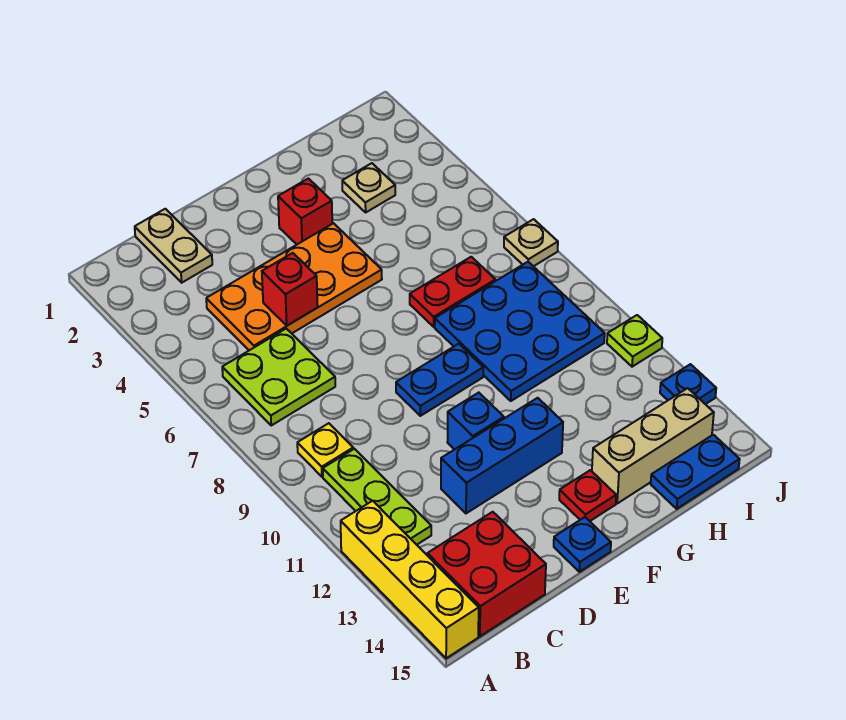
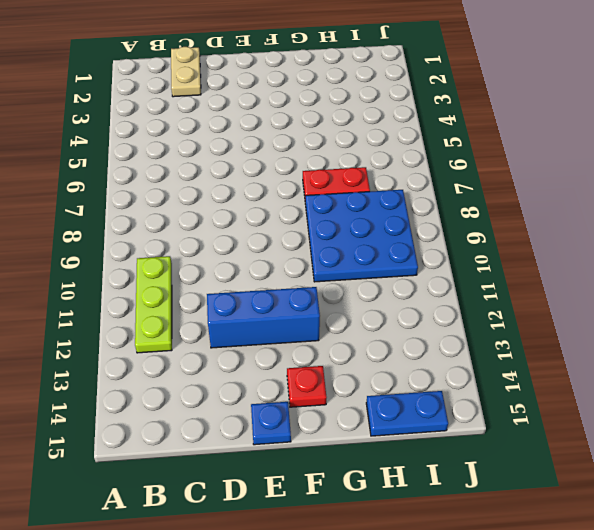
none -> yellow brick A12:A15 level 1
none -> lime plate B6:C7 level 1
none -> yellow plate B9 level 1

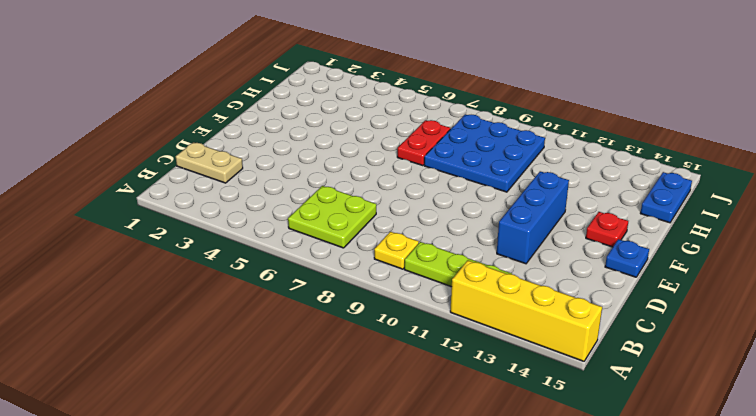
none -> red brick B14:C15 level 1
none -> orange plate C4:F5 level 1
none -> blue plate E9:F9 level 1

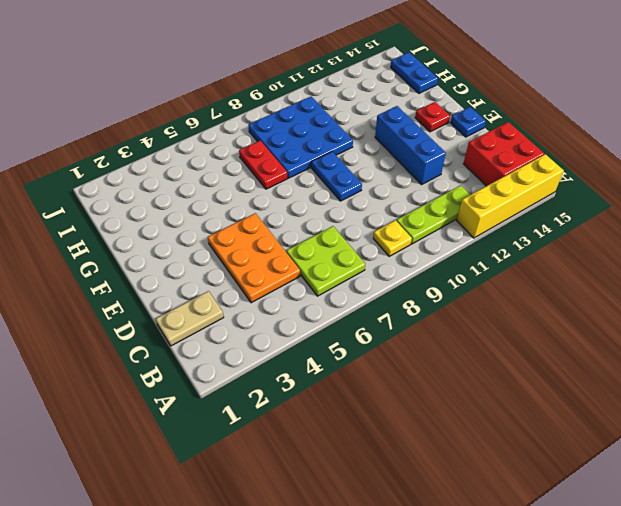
orange plate C4:E5 level 1 -> orange plate C4:F5 level 1
none -> blue brick E11 level 1
none -> red brick F3 level 1
none -> tan brick G14:I14 level 1

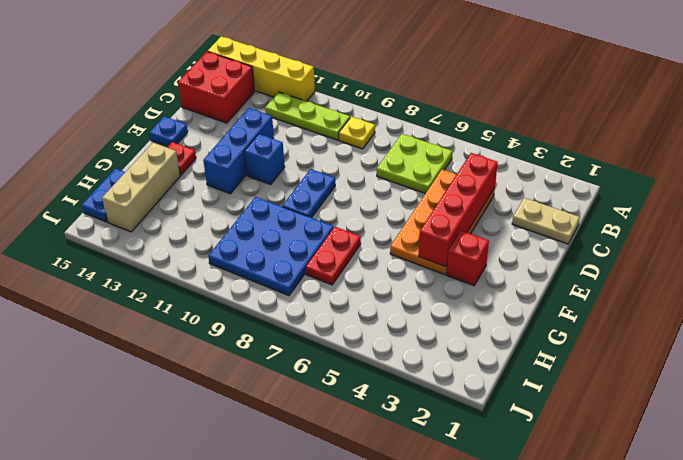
red brick C4:F4 level 2 -> none
none -> tan plate H3 level 1
none -> tan plate J7 level 1
none -> lime plate J11 level 1

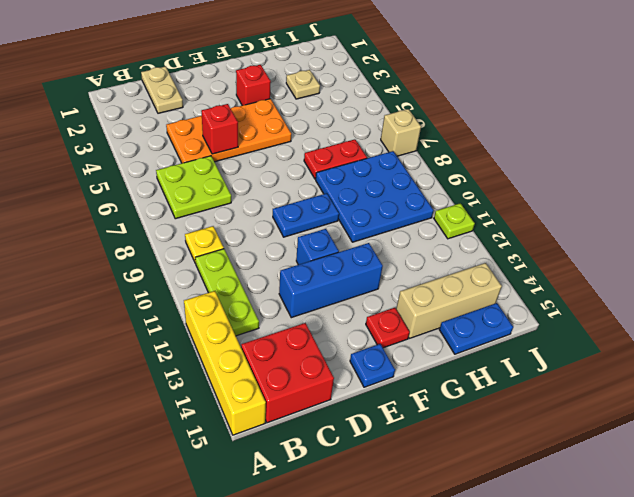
tan brick J7 level 1 -> tan plate J7 level 1
none -> blue plate J13 level 1

